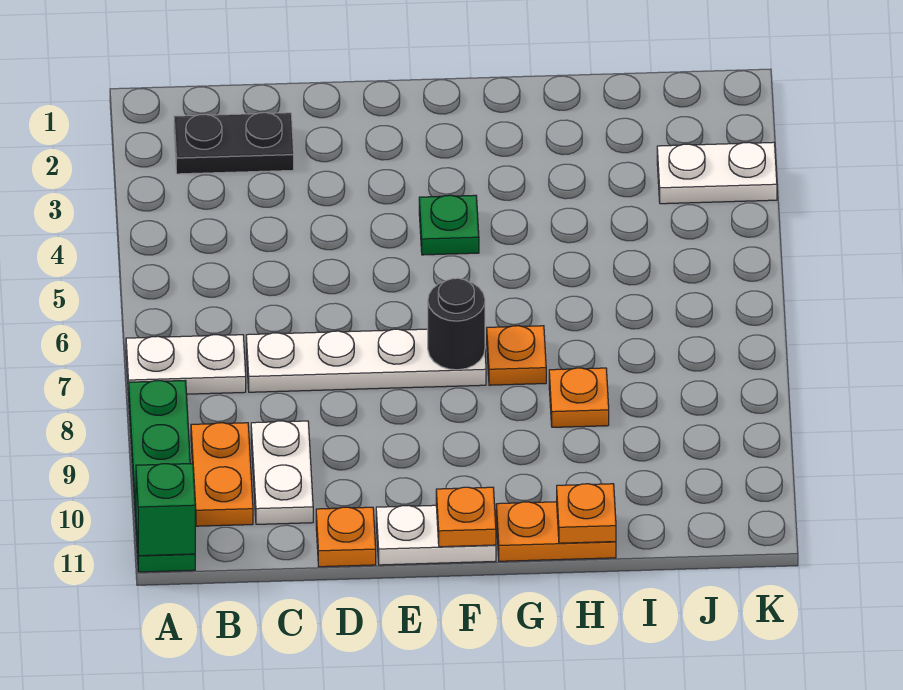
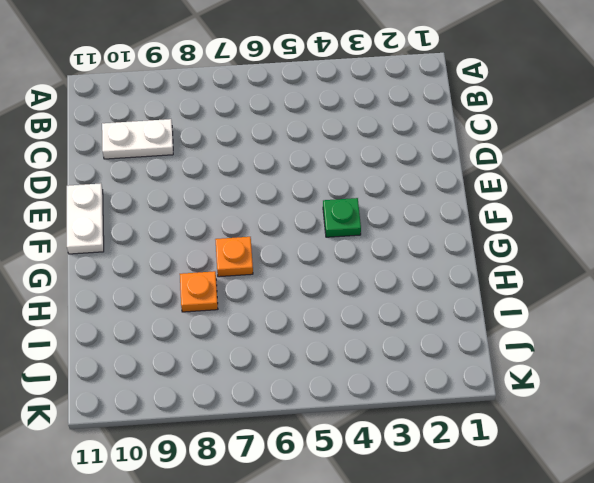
none -> white plate A7:B7 level 1
none -> green plate A8:A11 level 1
none -> black plate B2:C2 level 1

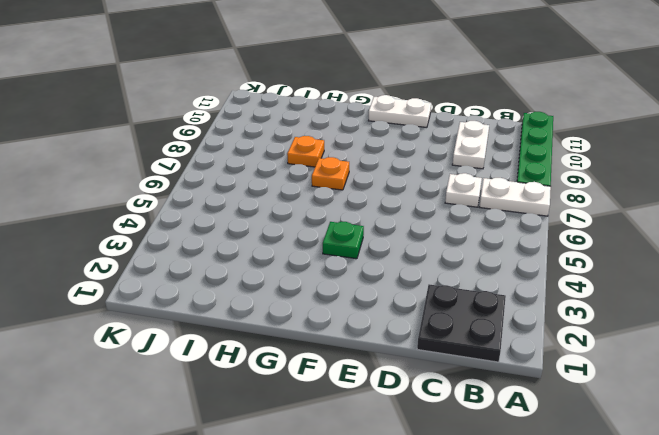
black plate B1:C2 level 1 -> black plate B2:C2 level 1
white plate C7 level 1 -> white plate C7:F7 level 1
none -> orange plate B9:B10 level 1
none -> orange plate D11 level 1
none -> orange plate G11:H11 level 1

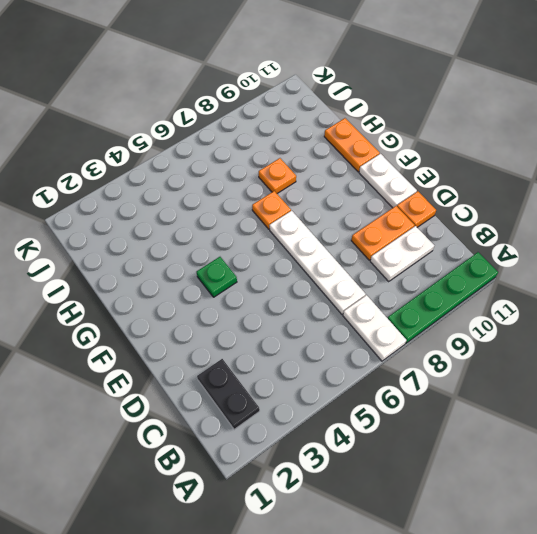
orange plate D9:D10 level 1 -> orange plate B9:B10 level 1
none -> white plate J3:K3 level 1
none -> green brick A11 level 2
none -> black round brick F7 level 2

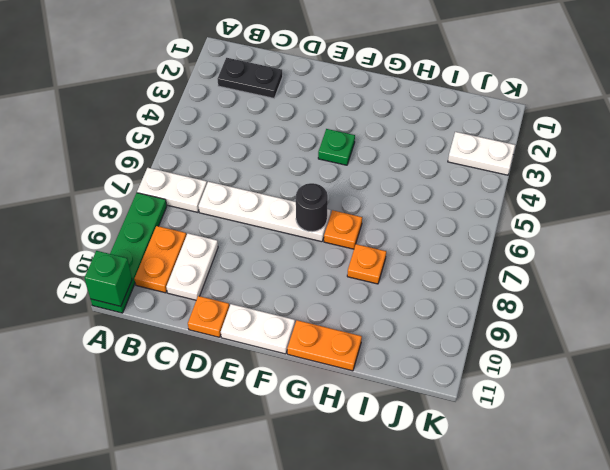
none -> orange plate F11 level 2
none -> orange plate H11 level 2

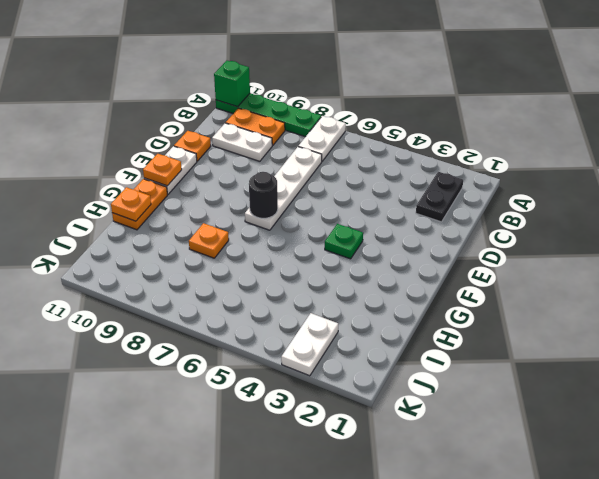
none -> orange plate G7 level 1

